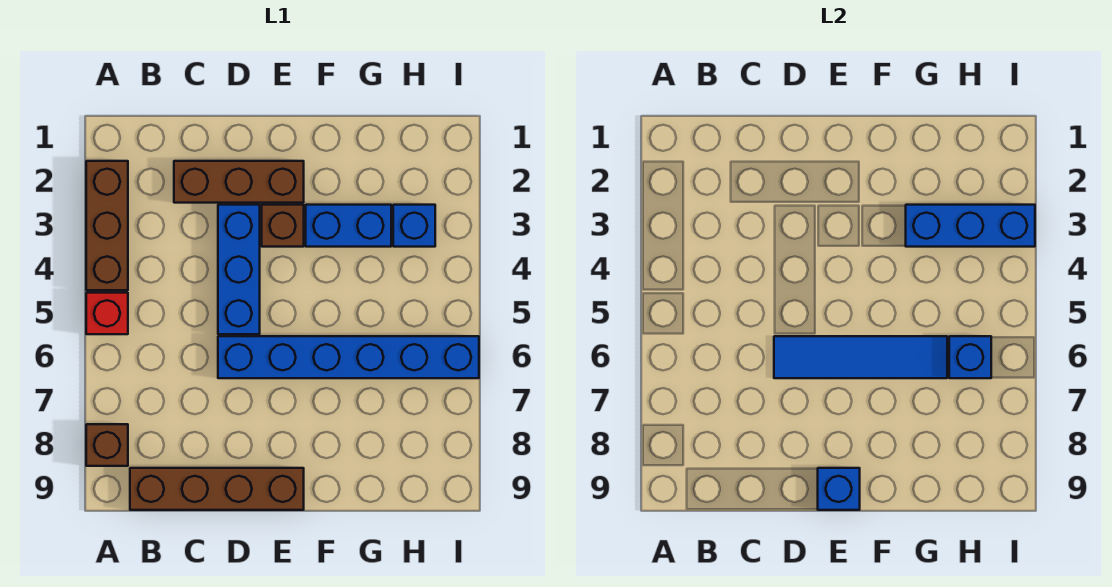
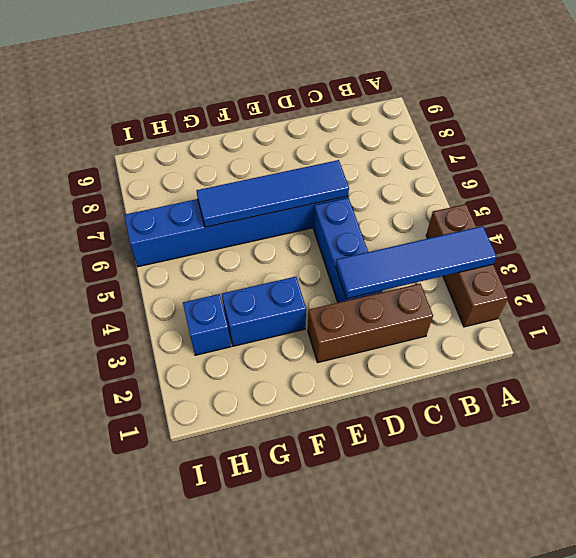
blue tile A3:D3 level 2 -> none
none -> red brick A5 level 1
none -> brown brick A8 level 1
none -> brown brick B9:E9 level 1

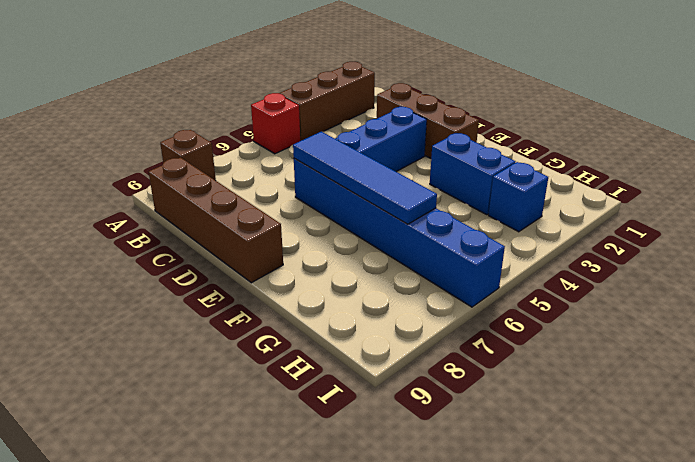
none -> brown brick E3 level 1
none -> blue brick E9 level 2
none -> blue brick G3:I3 level 2

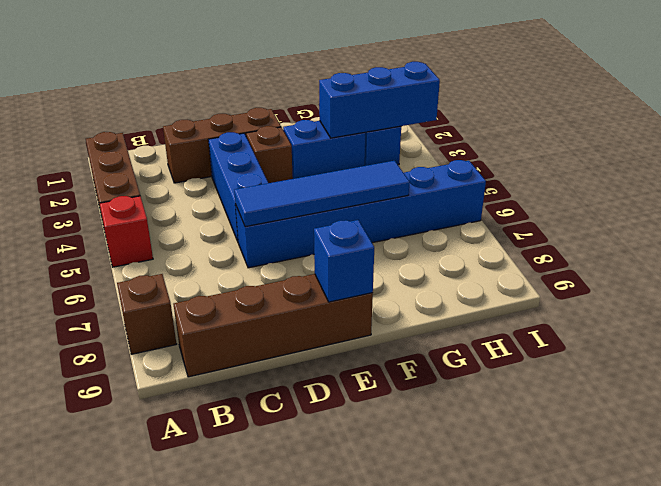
none -> blue brick H6 level 2

